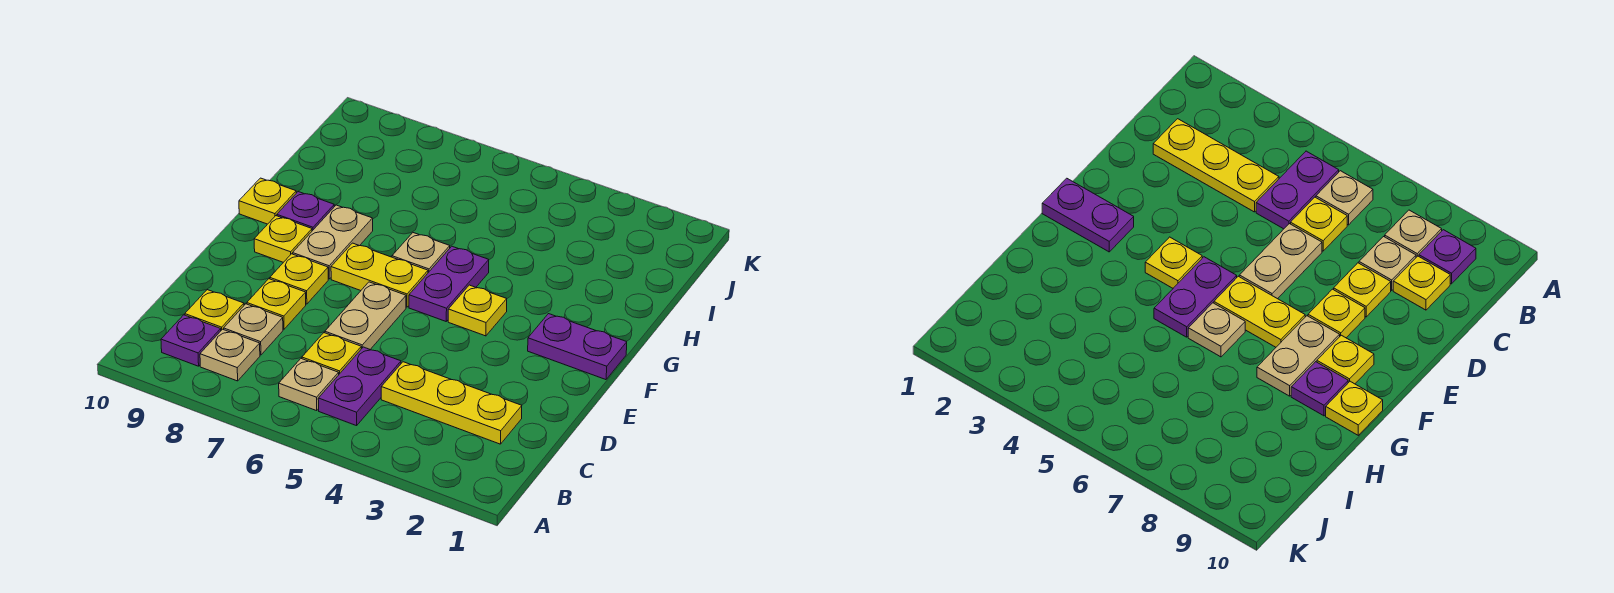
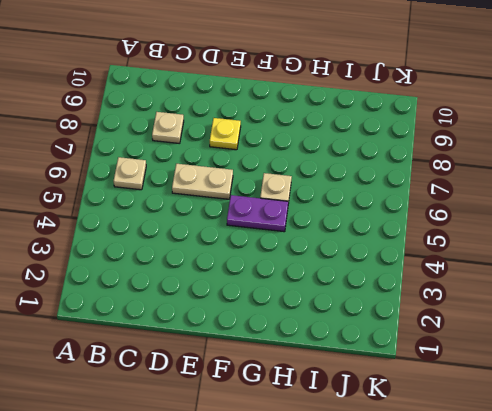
none -> purple plate B5:C5 level 1
none -> tan plate B8 level 1
none -> purple plate B9 level 1

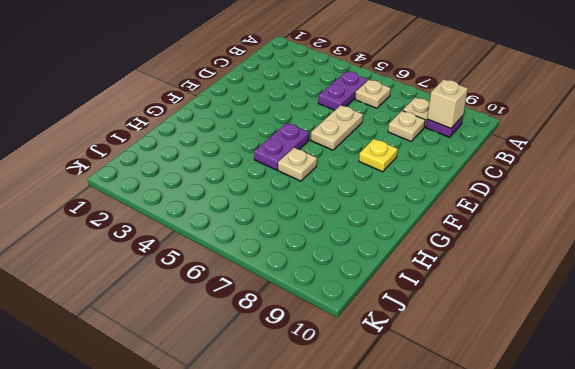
tan brick B9 level 2 -> none
none -> yellow plate C2:C4 level 1
none -> yellow plate C6 level 1
none -> yellow plate C9 level 1

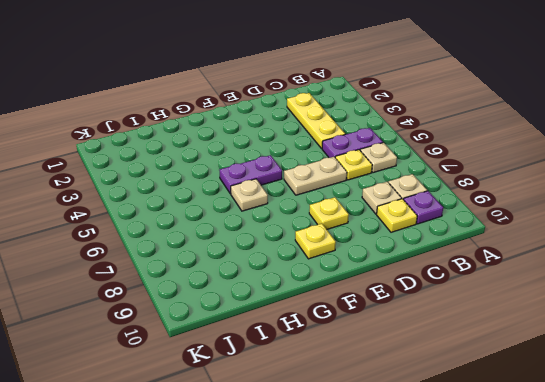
none -> yellow plate D8 level 1
none -> purple plate F1:F2 level 1
none -> yellow plate F4 level 1

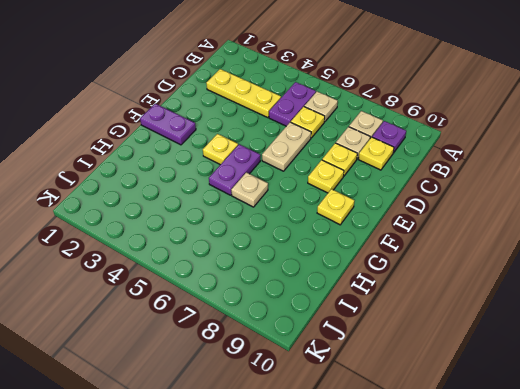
none -> yellow plate F6:F7 level 1
none -> tan plate F8:G8 level 1
none -> purple plate G9 level 1

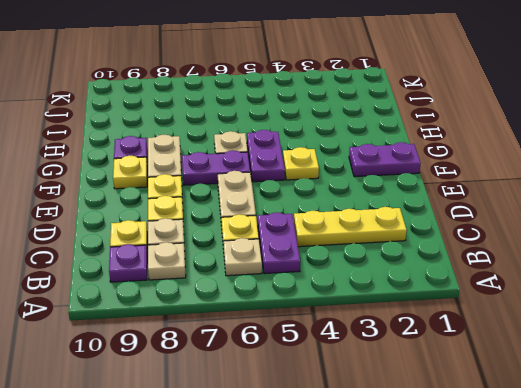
purple plate F6:F7 level 1 -> yellow plate F6:F7 level 1
none -> yellow plate G10 level 1

